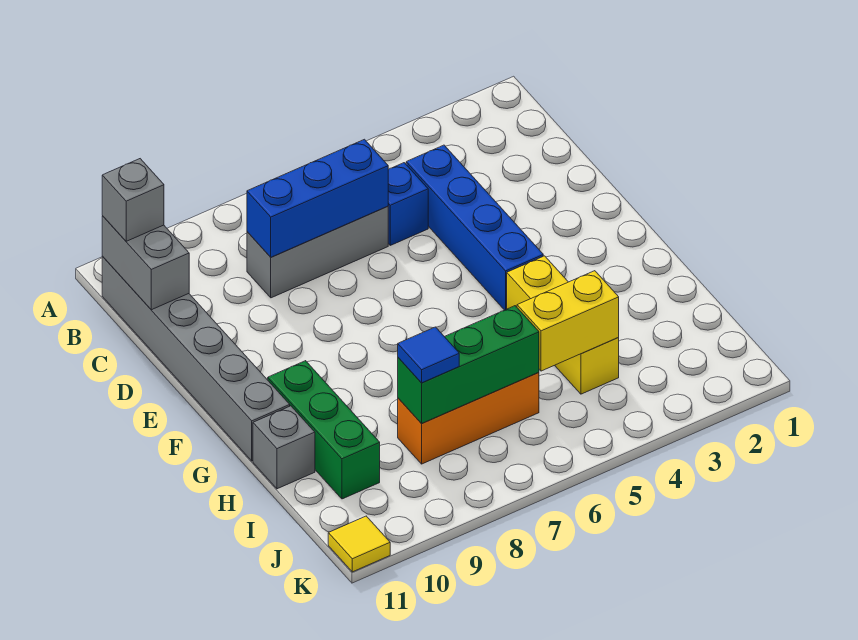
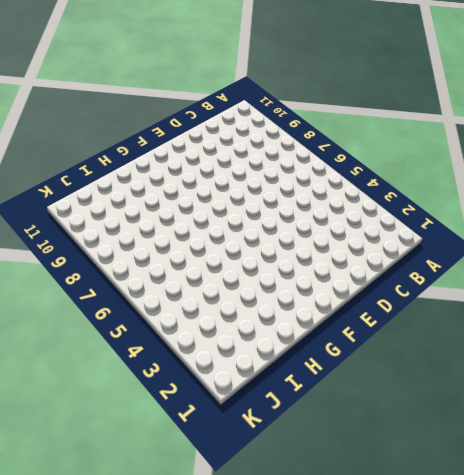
none -> grey brick B11:G11 level 1
none -> blue brick C4:F4 level 1
none -> blue brick C5 level 1

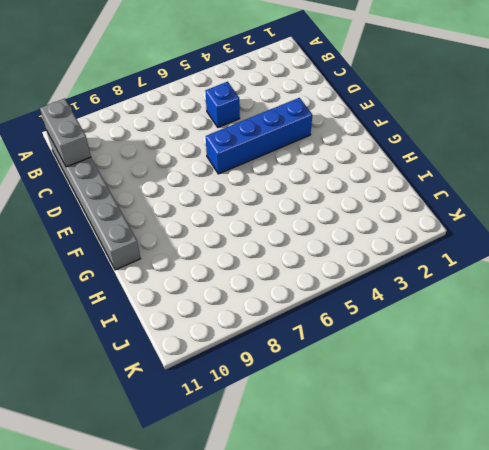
blue brick E3:E6 level 1 -> blue brick C4:F4 level 1
none -> grey brick C6:C8 level 1
none -> yellow brick G4:I4 level 1
none -> green brick G10:I10 level 1

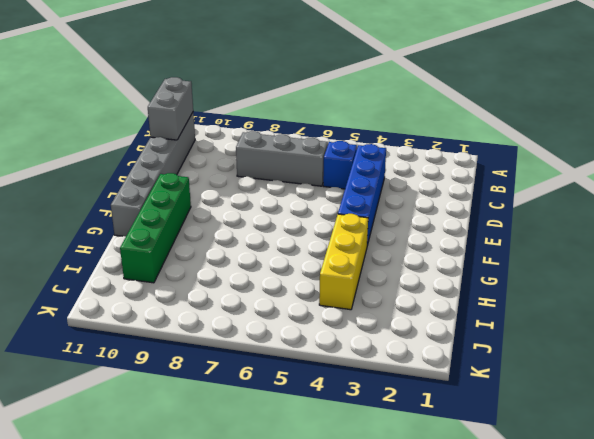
green brick F10:I10 level 1 -> green brick G10:I10 level 1
none -> grey brick H11 level 1
none -> orange brick I6:I8 level 1
none -> yellow tile K11 level 1

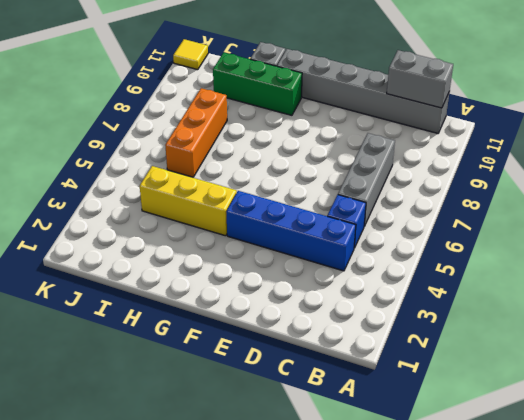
none -> blue brick C6:C8 level 2
none -> yellow brick I4:I5 level 2
none -> green brick I6:I8 level 2

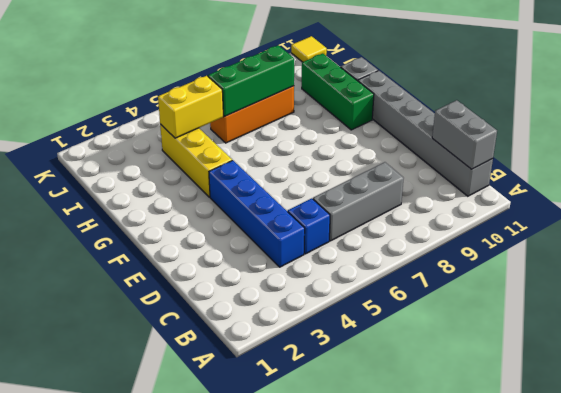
none -> blue brick C6:C8 level 2
none -> grey brick B11 level 3
none -> blue tile I8 level 3

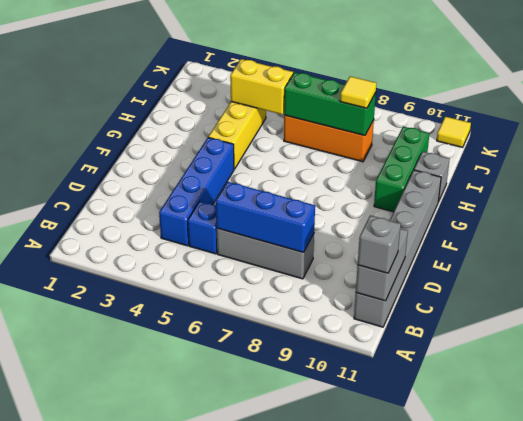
yellow tile I8 level 3 -> blue tile I8 level 3

